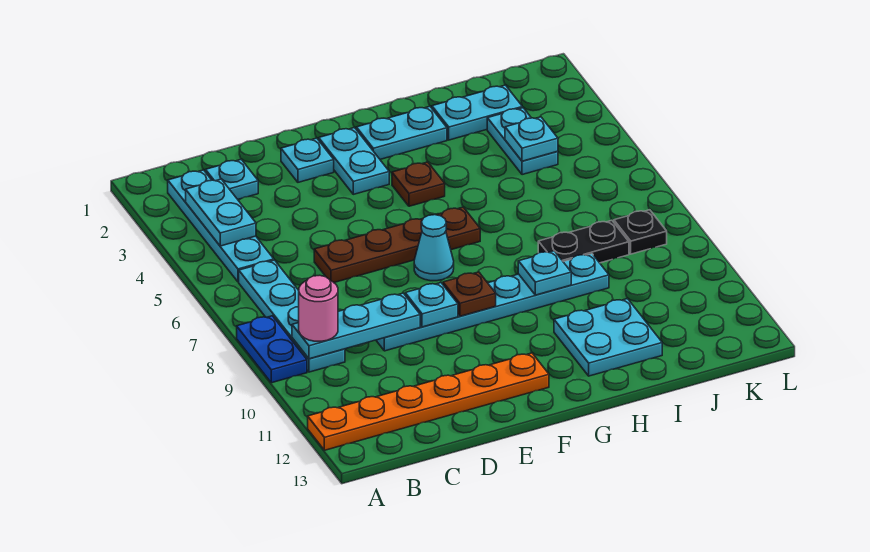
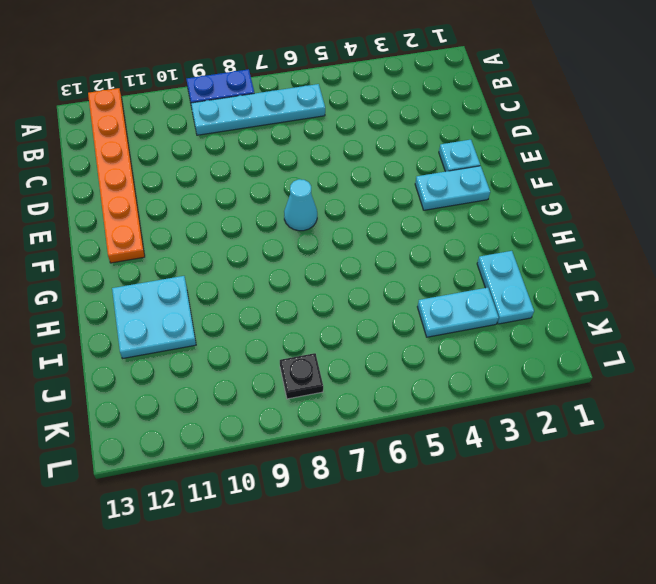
none -> cyan plate B2:B5 level 1
none -> cyan plate C2 level 1
none -> brown plate D6:F6 level 1

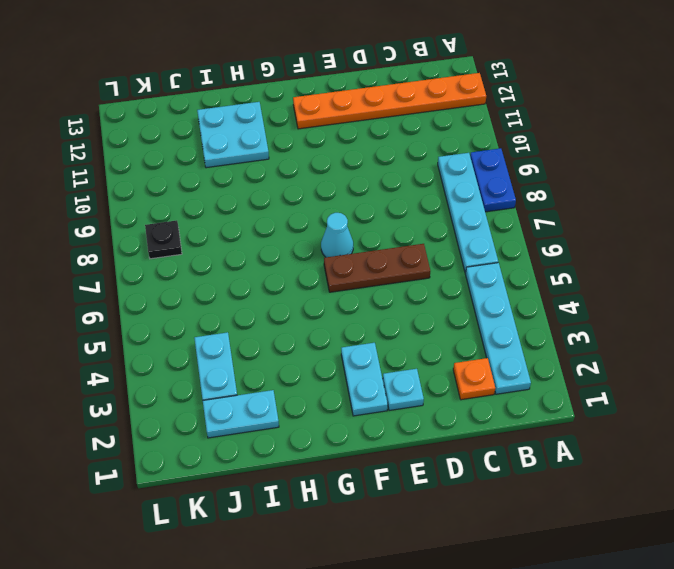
orange plate C2 level 1 -> cyan plate C2 level 1
none -> cyan plate D9:I9 level 1
none -> cyan plate G2:H2 level 1
none -> brown plate G4 level 1

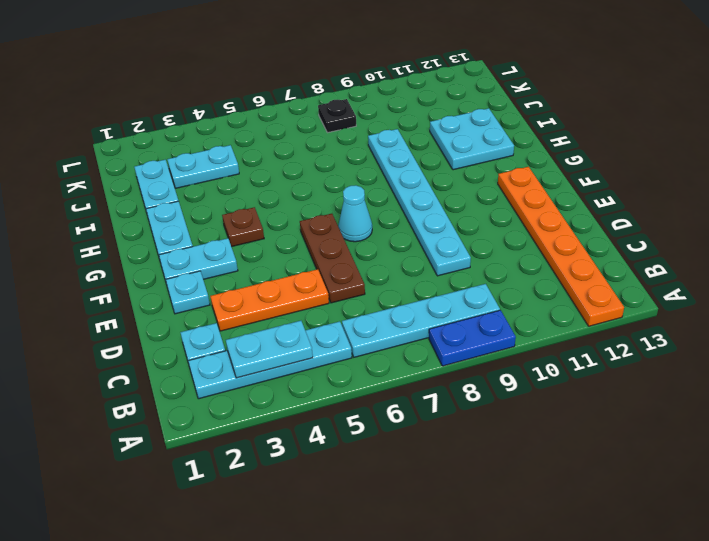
orange plate D3:D5 level 1 -> none
none -> brown plate G6 level 1
none -> black plate I8:J8 level 1
none -> cyan plate B9:D9 level 2

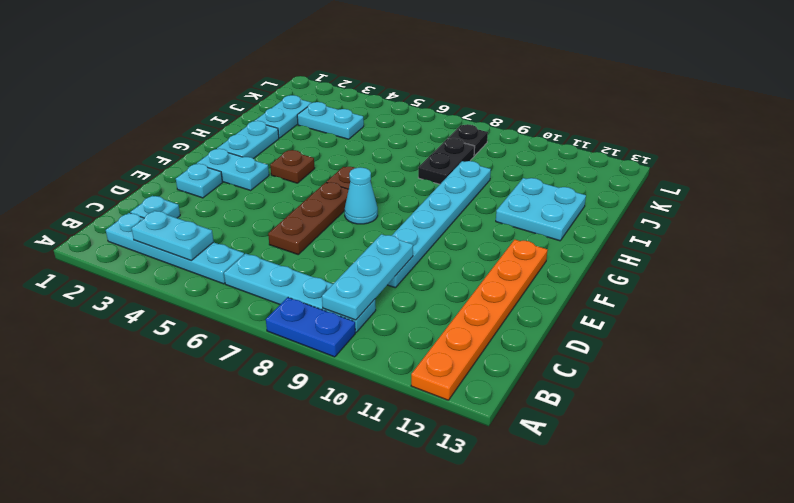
none -> cyan plate E9 level 2
none -> brown plate F9 level 2
none -> cyan plate H9 level 2

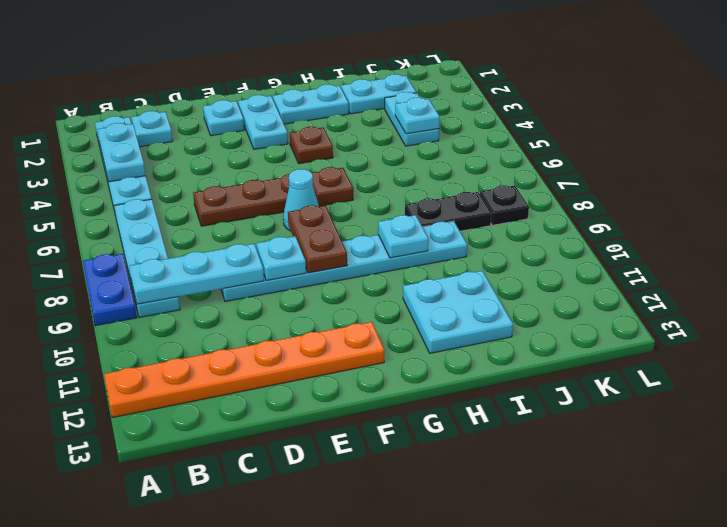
brown plate F8:F9 level 2 -> brown plate F9 level 2
none -> pink round brick B9 level 3

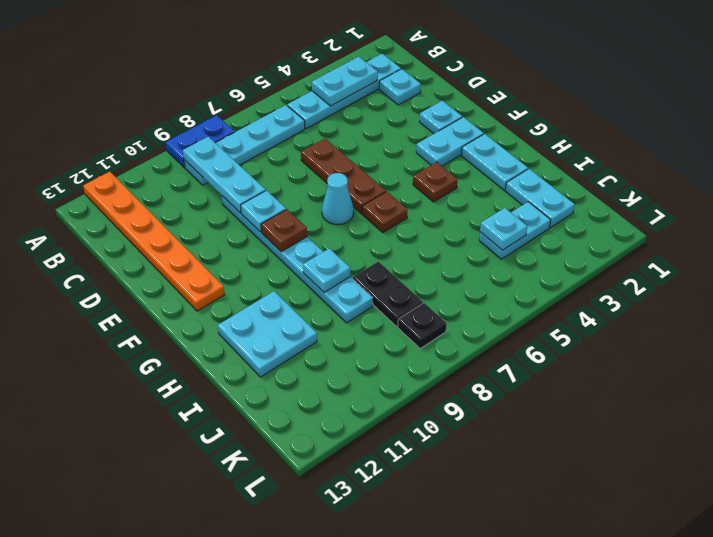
none -> pink round brick B9 level 3

